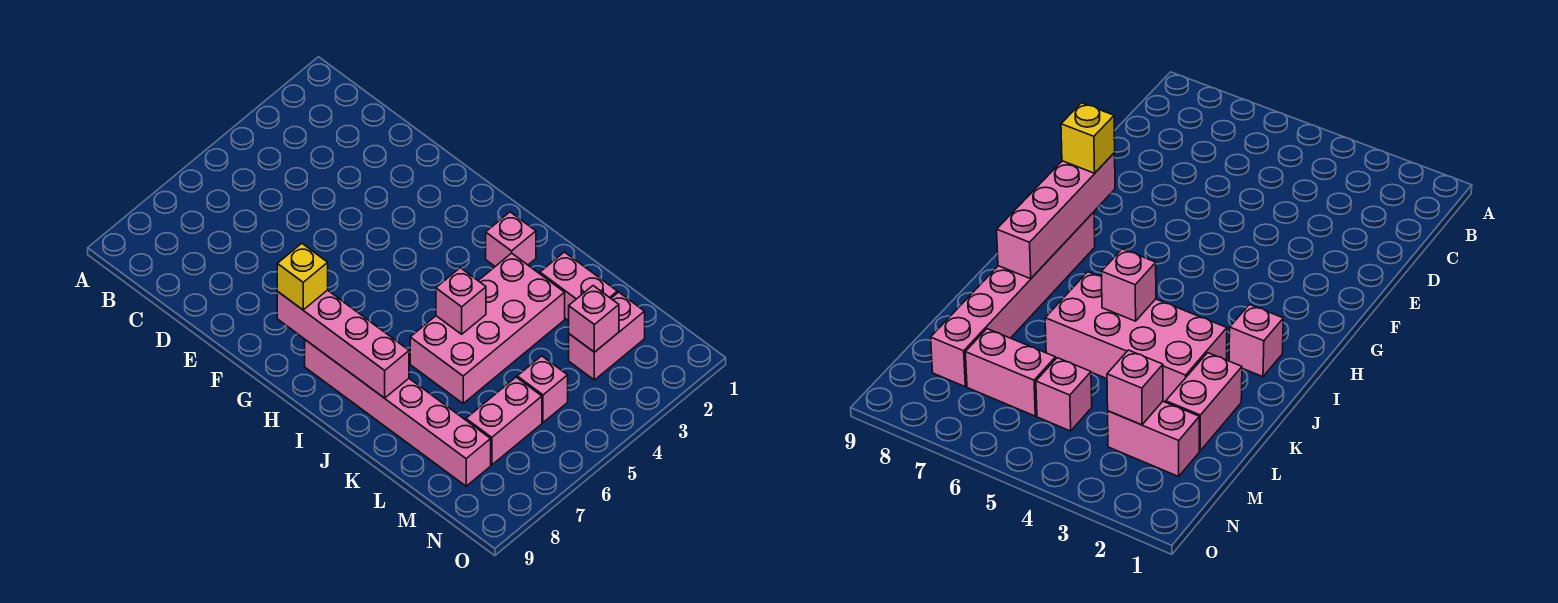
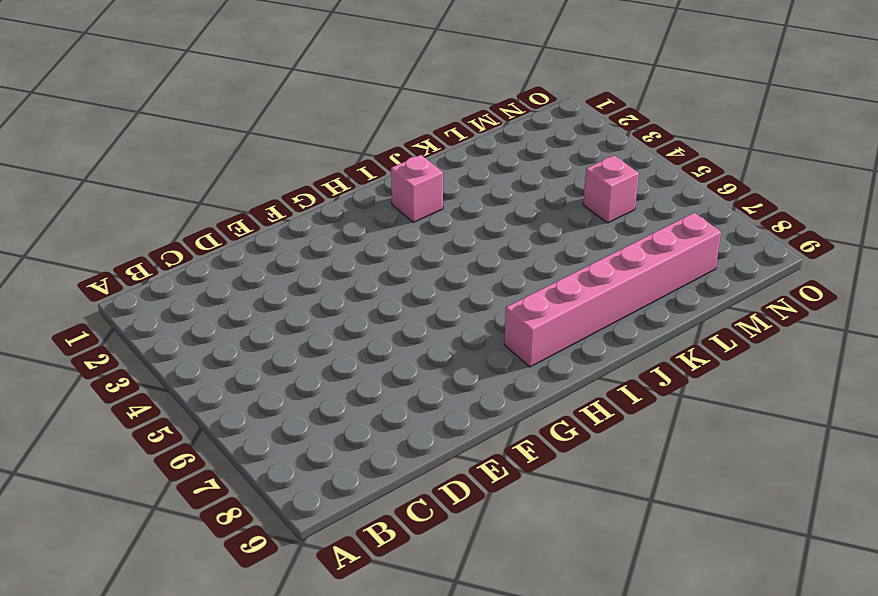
none -> pink brick J3:K6 level 1
none -> pink brick K2:L2 level 1

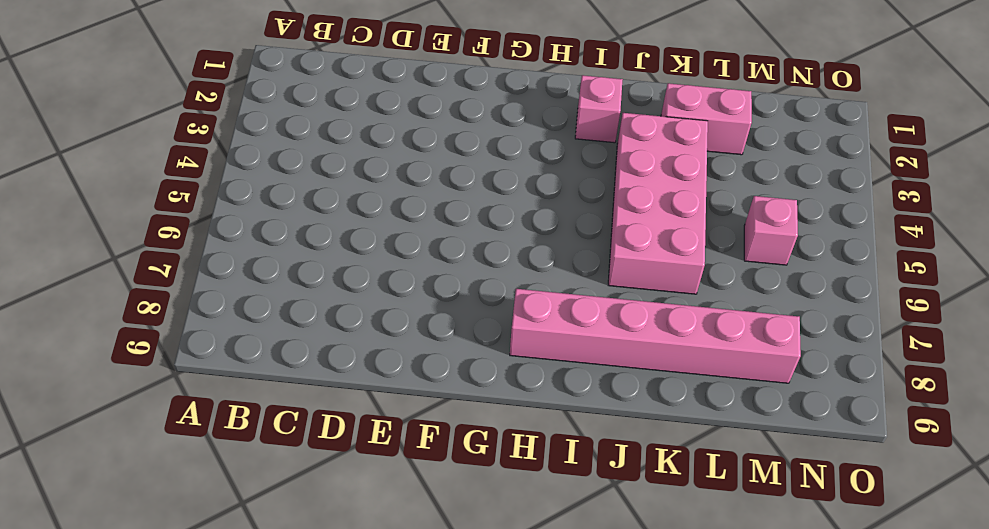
none -> pink brick M2:M3 level 1
none -> pink brick M6:M7 level 1

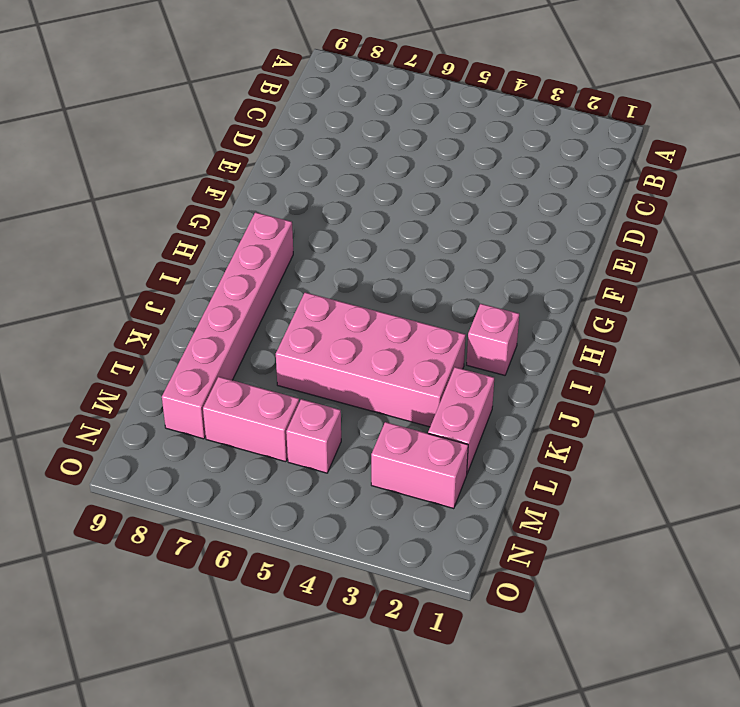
none -> pink brick G8:J8 level 2
none -> pink brick J5 level 2

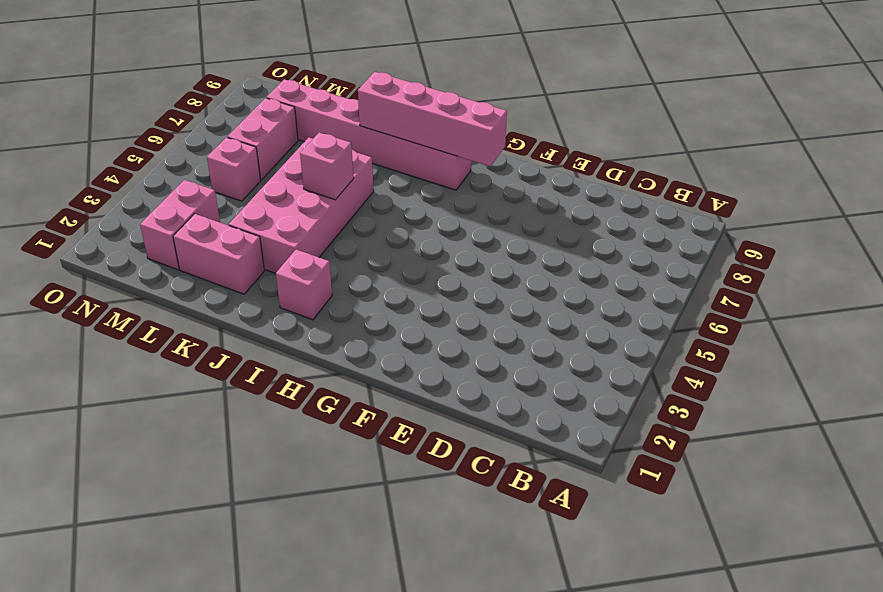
none -> pink brick M3 level 2
none -> yellow brick G8 level 3

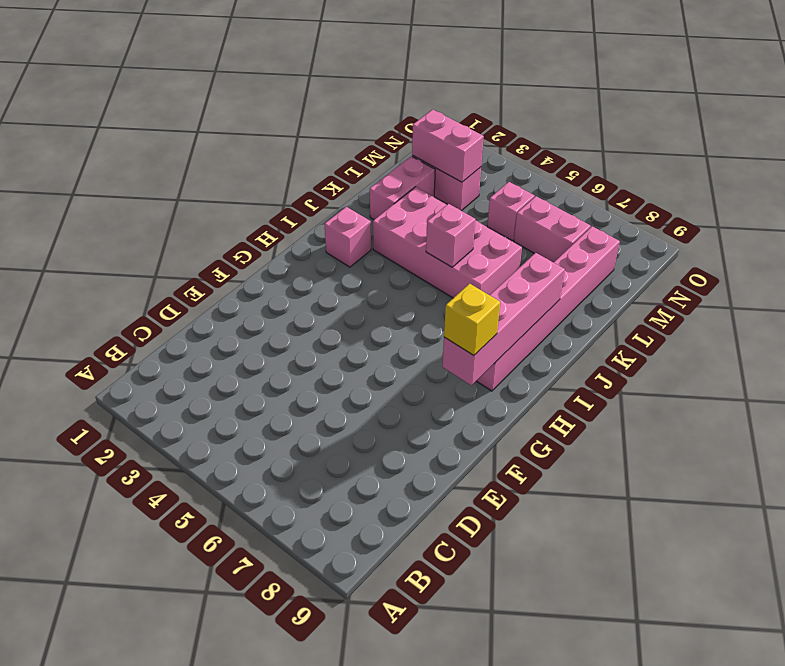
pink brick M2:M3 level 2 -> pink brick M3 level 2

